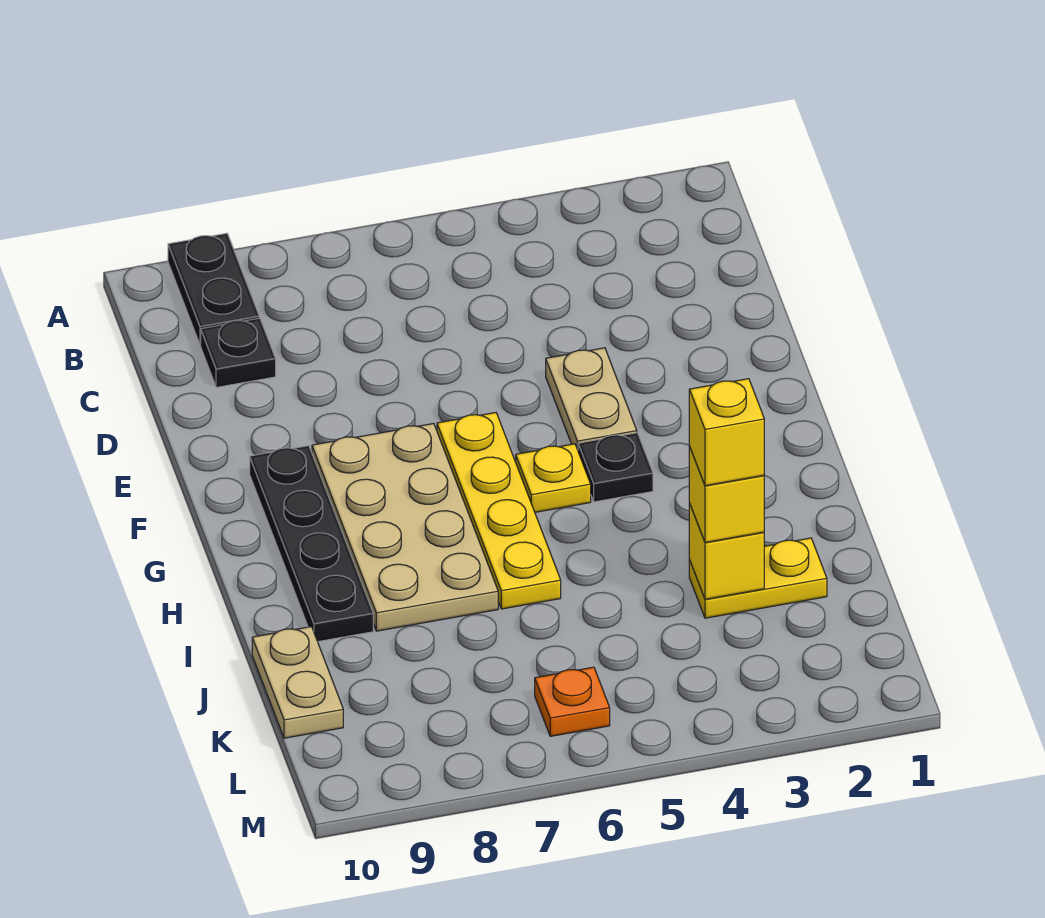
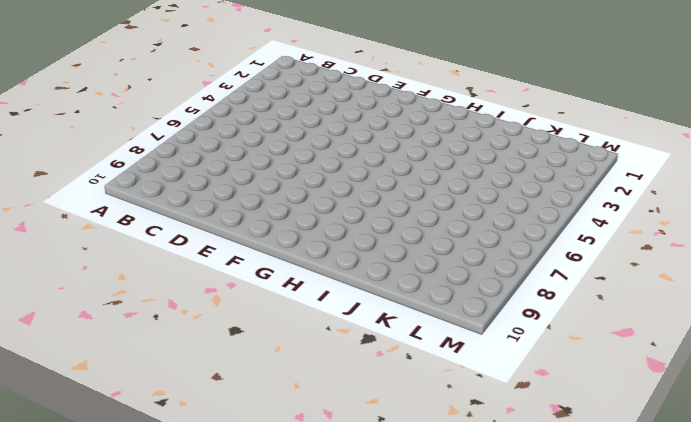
none -> black plate A9:B9 level 1
none -> black plate C9 level 1
none -> tan plate E4:F4 level 1

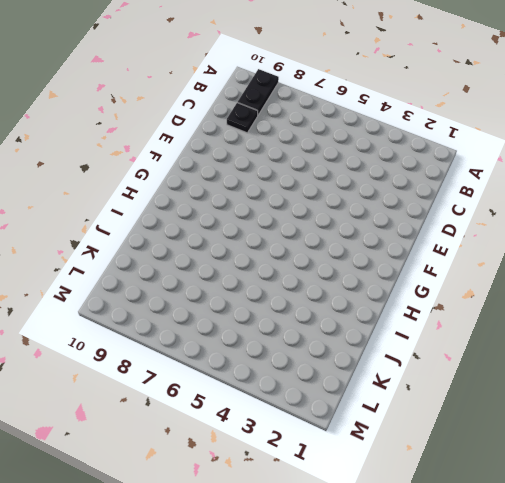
none -> tan plate E4:F4 level 1
none -> yellow plate F6:I6 level 1
none -> tan plate F7:I8 level 1

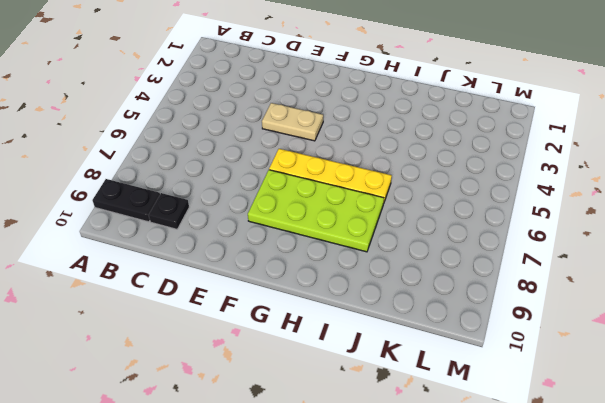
lime plate F7:I8 level 1 -> tan plate F7:I8 level 1
none -> black plate F9:I9 level 1
none -> black plate G4 level 1
none -> yellow plate G5 level 1

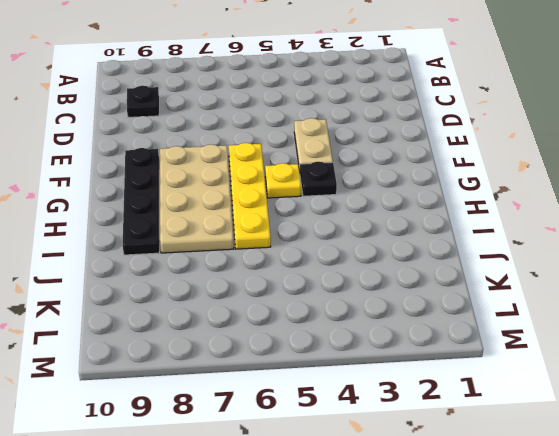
none -> black plate A9:B9 level 1
none -> yellow plate J2:J3 level 1
none -> tan plate J10:K10 level 1

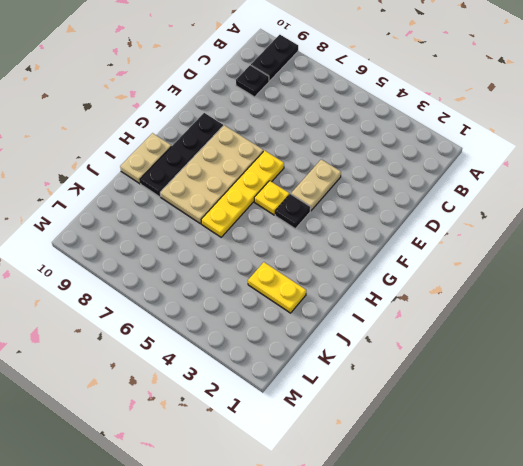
tan plate H10:I10 level 1 -> tan plate J10:K10 level 1
none -> orange plate L6 level 1
none -> yellow brick J3 level 2
none -> yellow brick J3 level 3

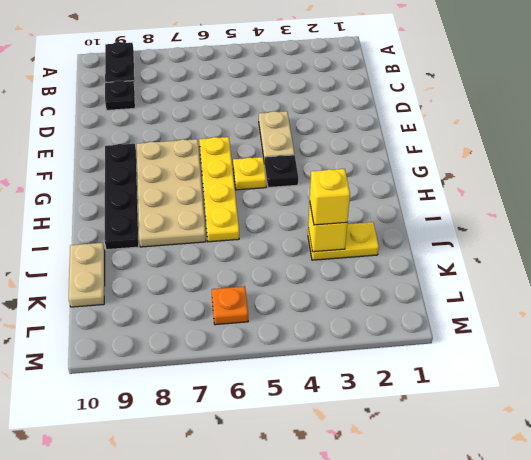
none -> yellow brick J3 level 4

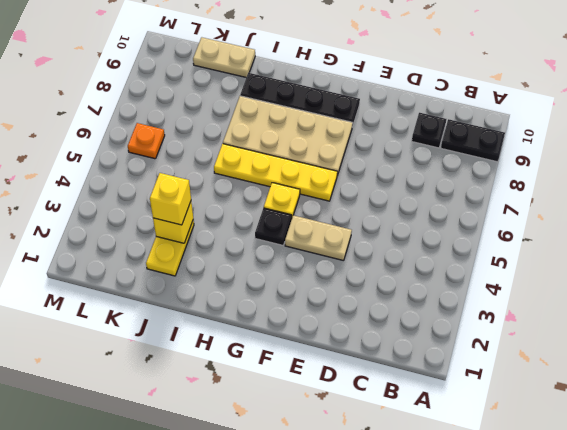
none -> yellow brick J3 level 4

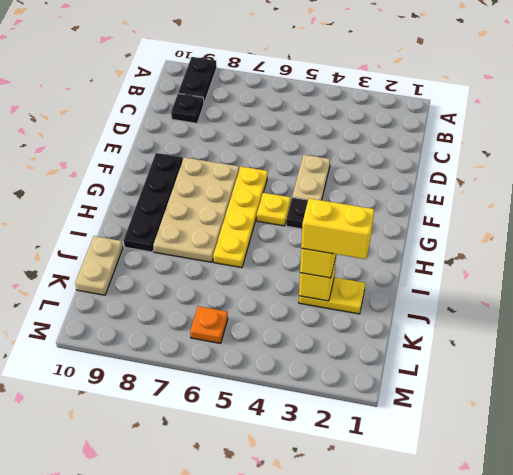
yellow brick J2:J3 level 4 -> yellow brick J3 level 4

